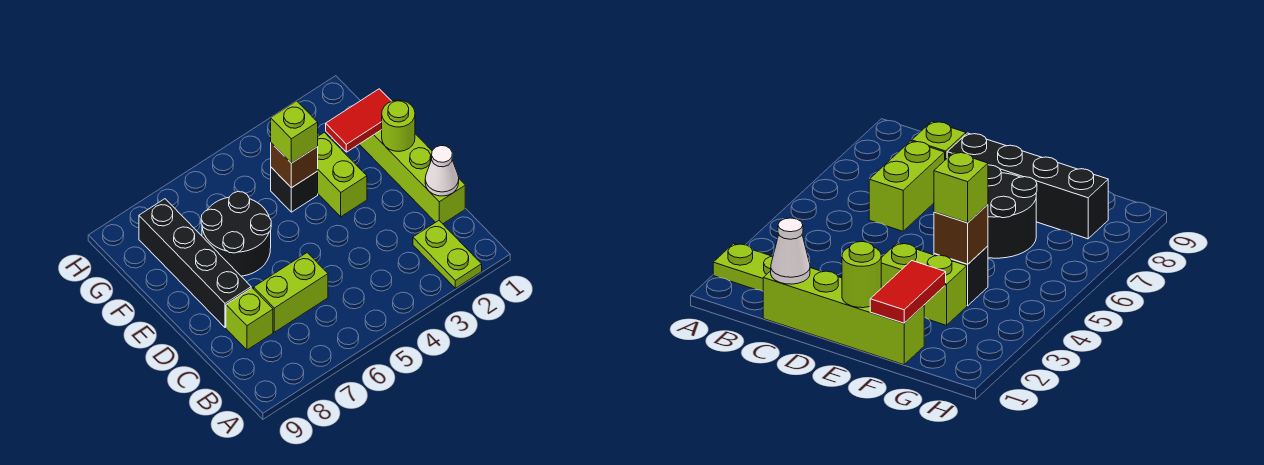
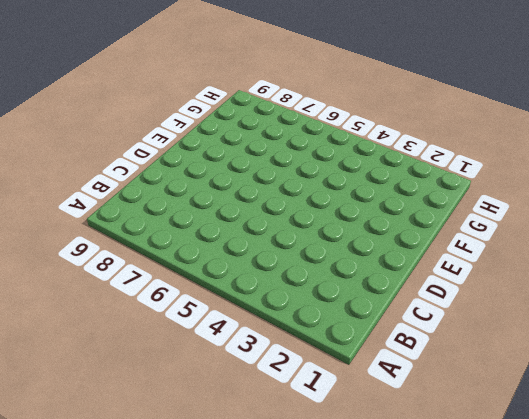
none -> lime plate A2:B2 level 1
none -> lime brick C1:F1 level 1
none -> lime brick C6:C7 level 1

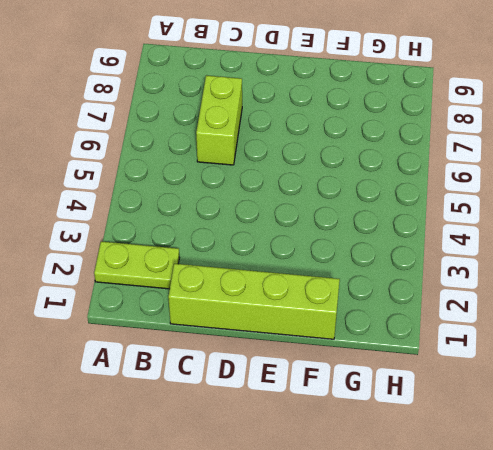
none -> lime brick C8 level 1
none -> black brick D8:G8 level 1
none -> lime brick E3:F3 level 1

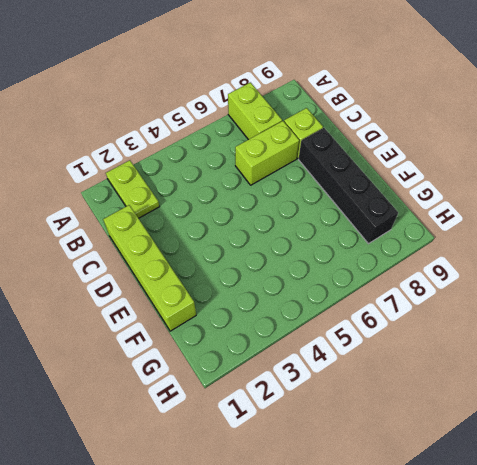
lime brick A7:B7 level 1 -> lime brick E3:F3 level 1
none -> black round brick E6:F7 level 1
none -> black brick F4 level 1
none -> white cone C1 level 2

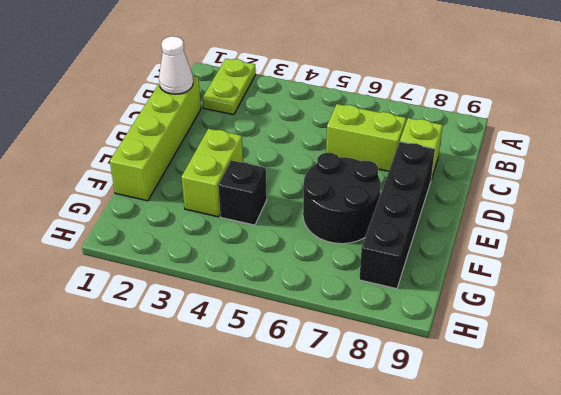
none -> lime round brick E1 level 2
none -> red tile F1:F2 level 2
none -> brown brick F4 level 2

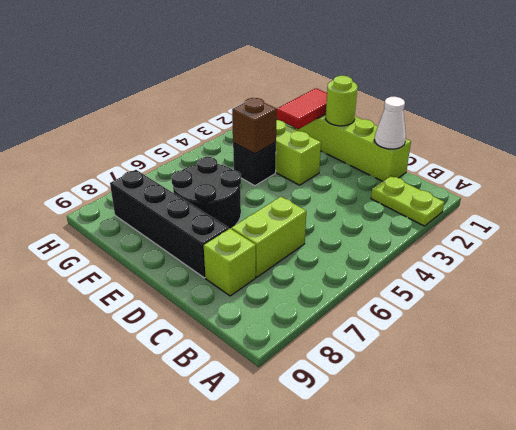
none -> lime brick F4 level 3

